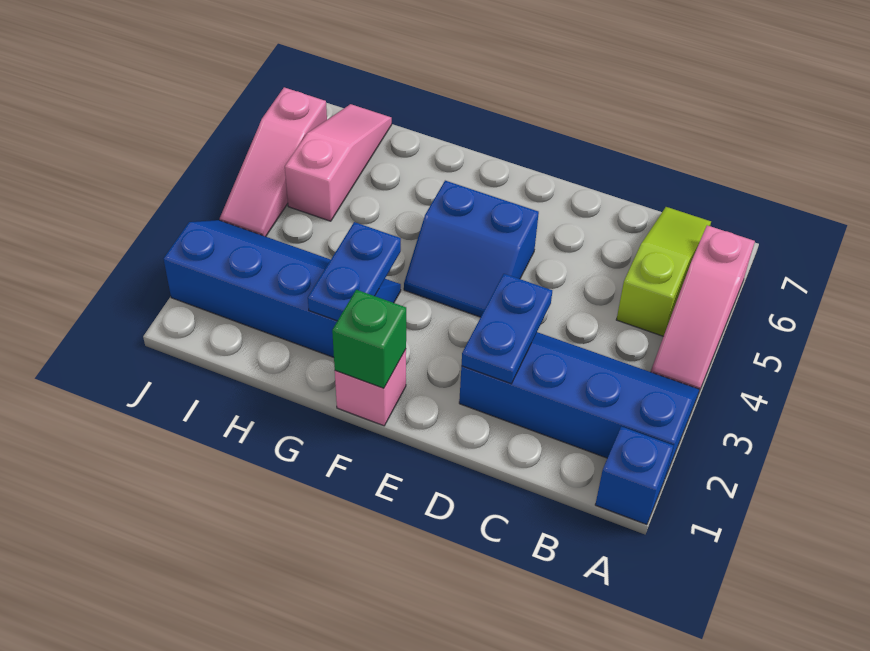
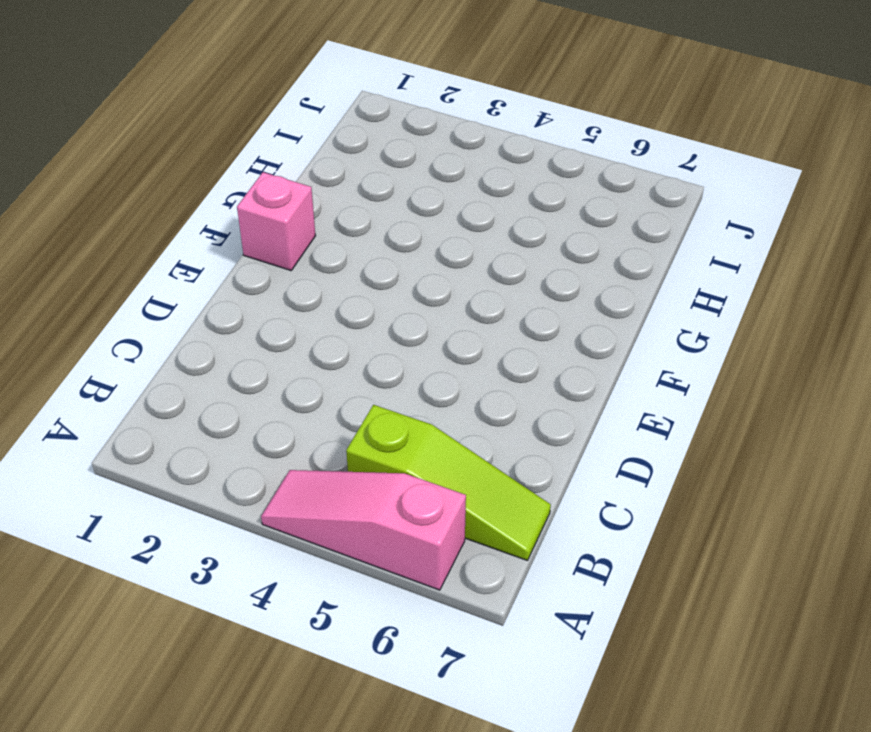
none -> blue brick A1 level 1
none -> blue slope A2:D3 level 1 top 2
none -> blue slope E4:F5 level 1 top 5

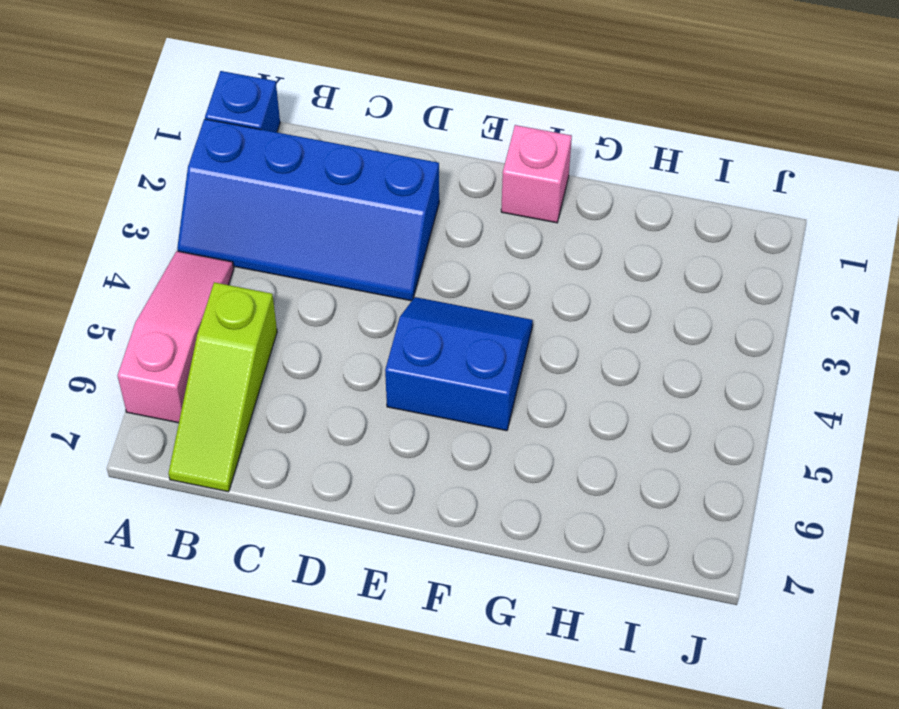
none -> blue slope G2:J3 level 1 top 2
none -> pink slope I5:I7 level 1 top 5
none -> pink slope J4:J6 level 1 top 6

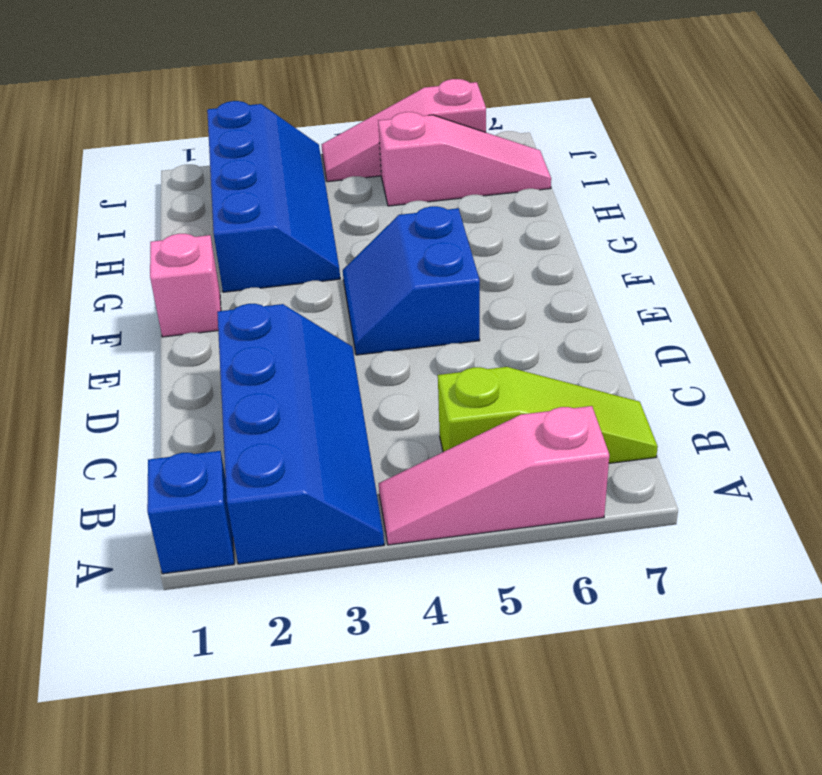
none -> blue plate D2:D3 level 2
none -> green brick F1 level 2
none -> blue plate G2:G3 level 2

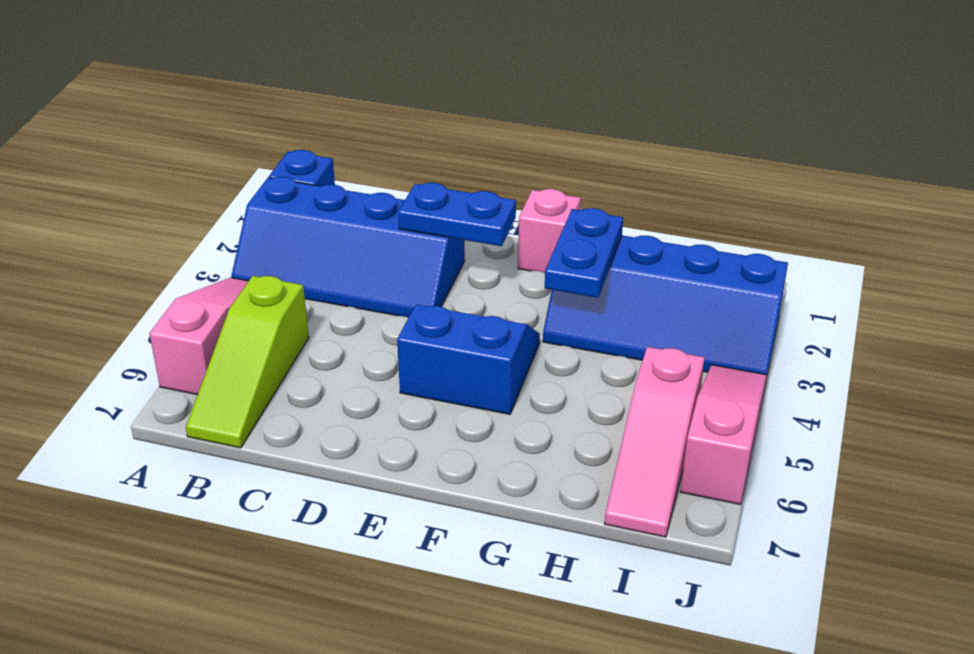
blue plate D2:E2 level 2 -> blue plate D2:D3 level 2
none -> green brick F1 level 2

